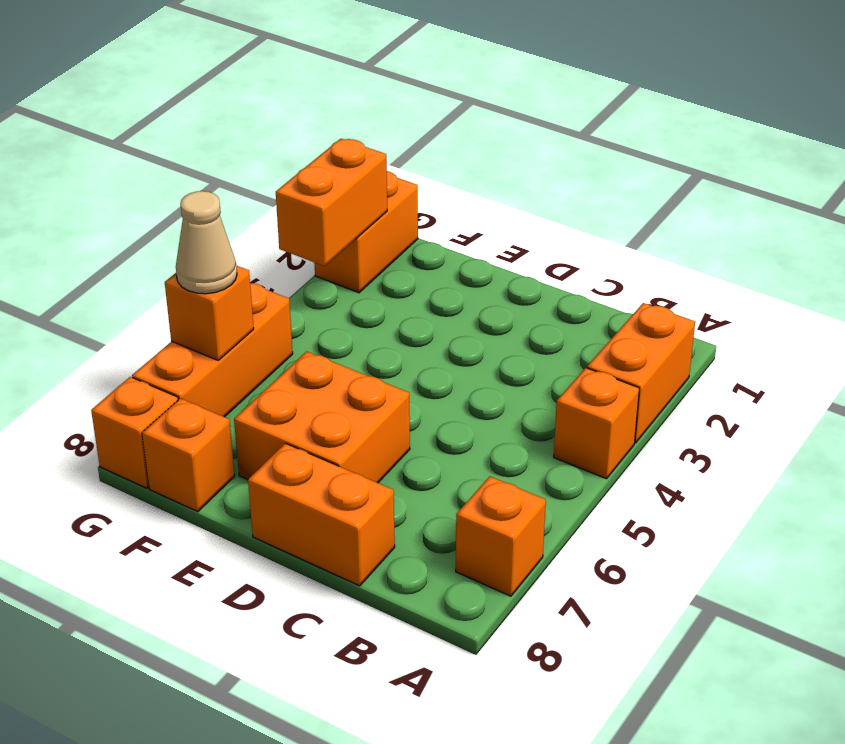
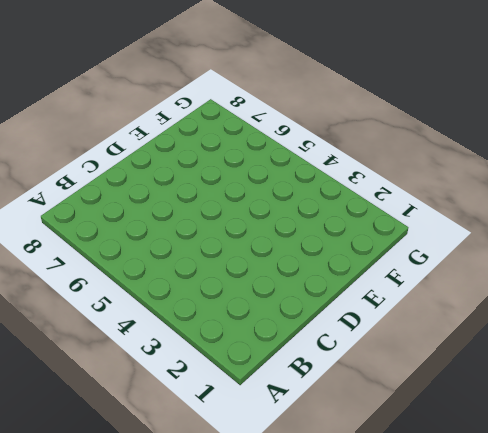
none -> orange brick A2:A3 level 1
none -> orange brick A4 level 1
none -> orange brick A7 level 1

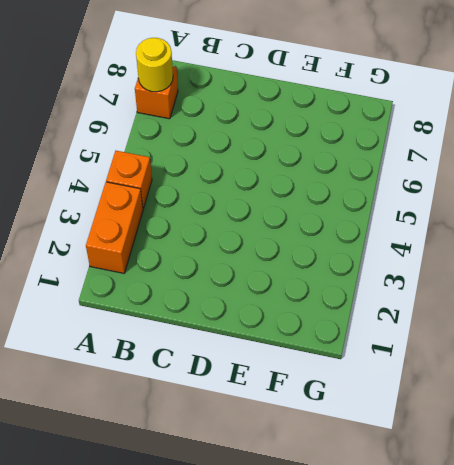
yellow round brick A7 level 2 -> none
none -> orange brick C8:D8 level 1
none -> orange brick D6:E7 level 1
none -> orange brick F8 level 1

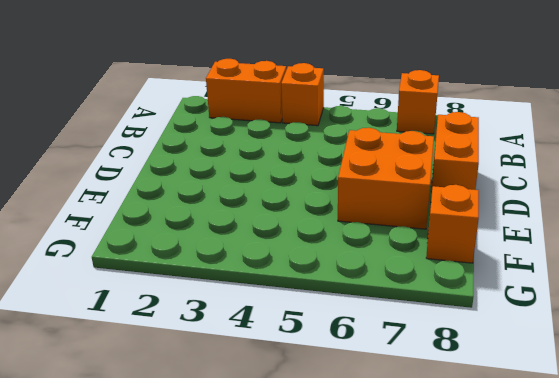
none -> orange brick G1:G2 level 1
none -> orange brick G5:G7 level 1
none -> orange brick G8 level 1

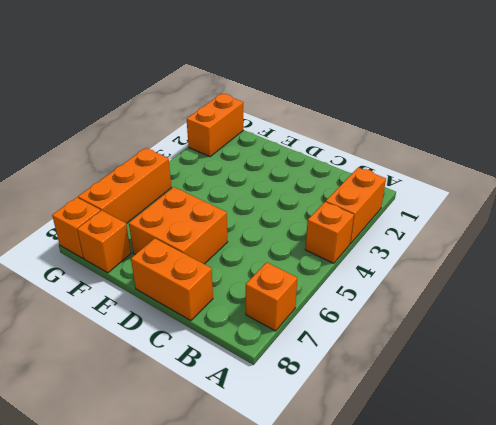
none -> orange brick G2:G3 level 2
none -> orange brick G6 level 2
none -> tan cone G6 level 3

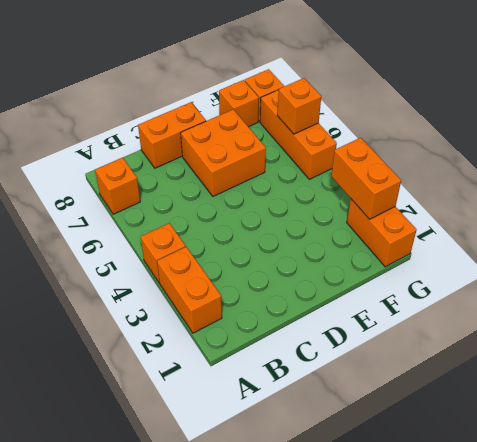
none -> tan cone G6 level 3

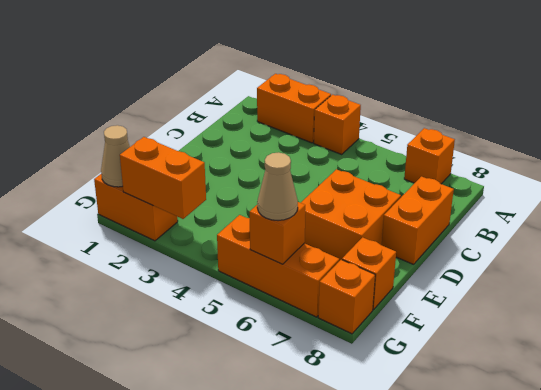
tan cone G1 level 2 -> none

